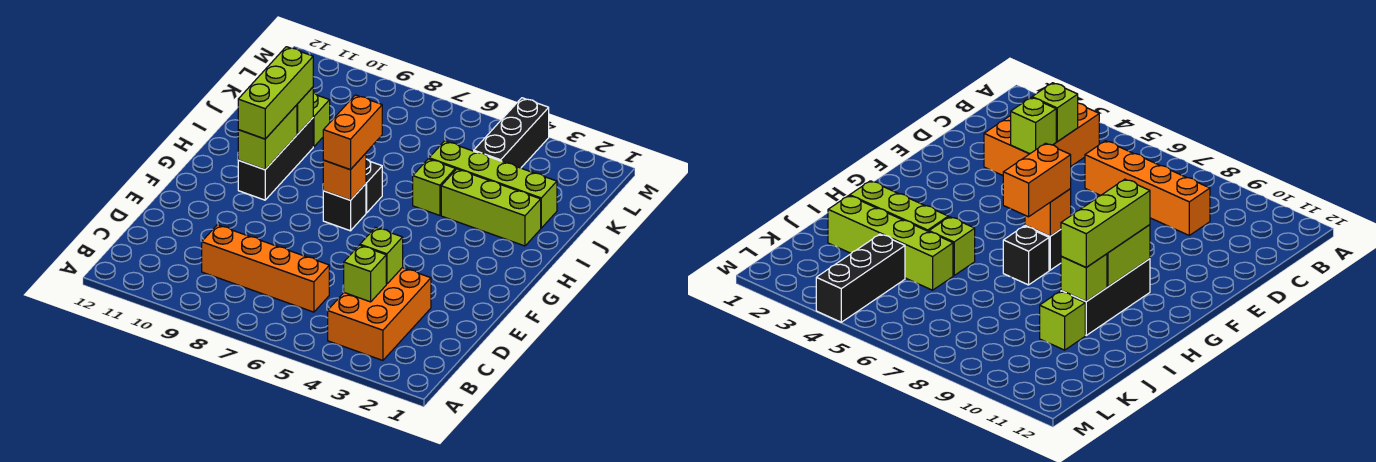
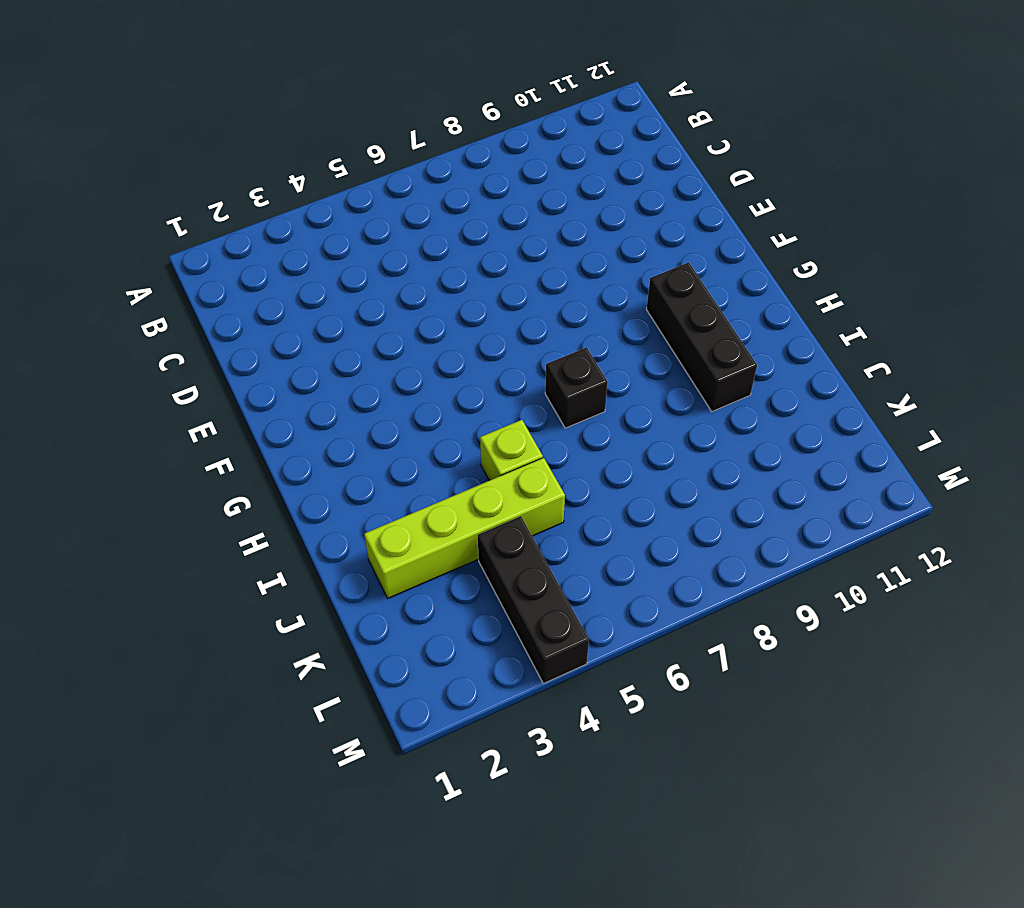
none -> orange brick B3:D4 level 1
none -> orange brick C6:C9 level 1
none -> black brick G7 level 1

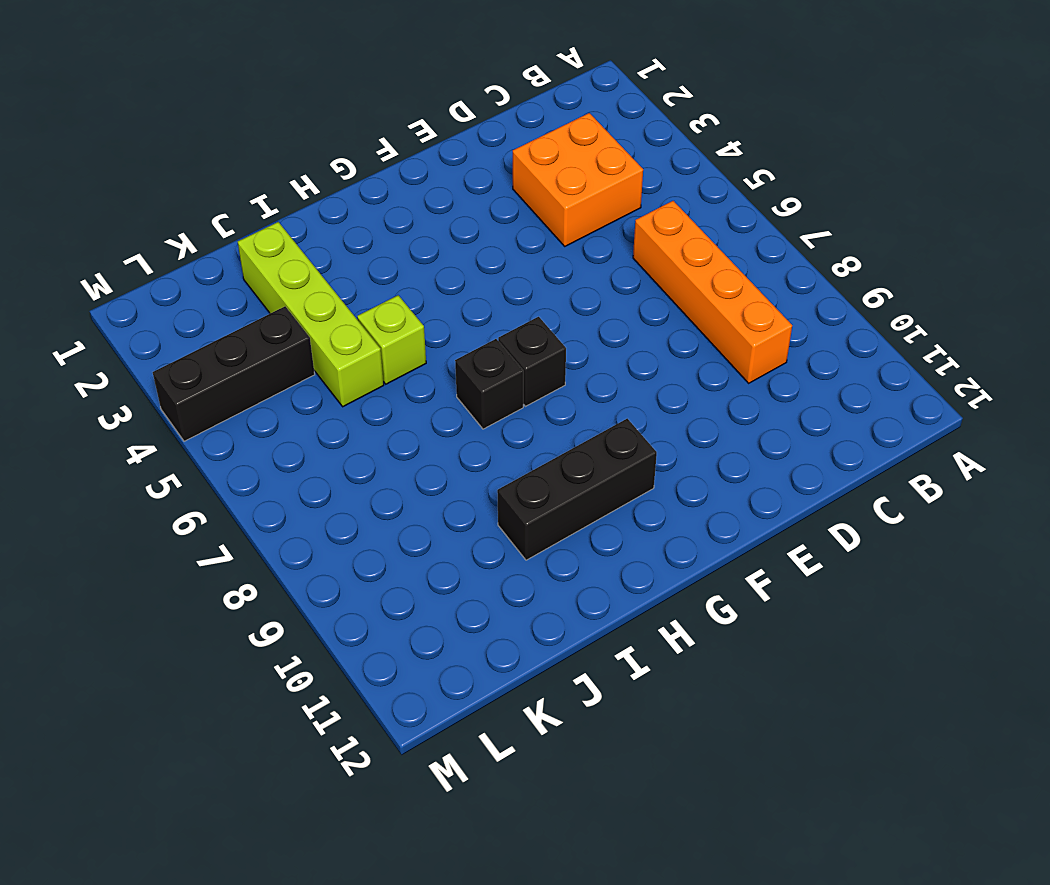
orange brick C3:D4 level 1 -> orange brick B3:D4 level 1
none -> lime brick I2:I4 level 1
none -> lime brick J10 level 1
none -> lime brick C4 level 2

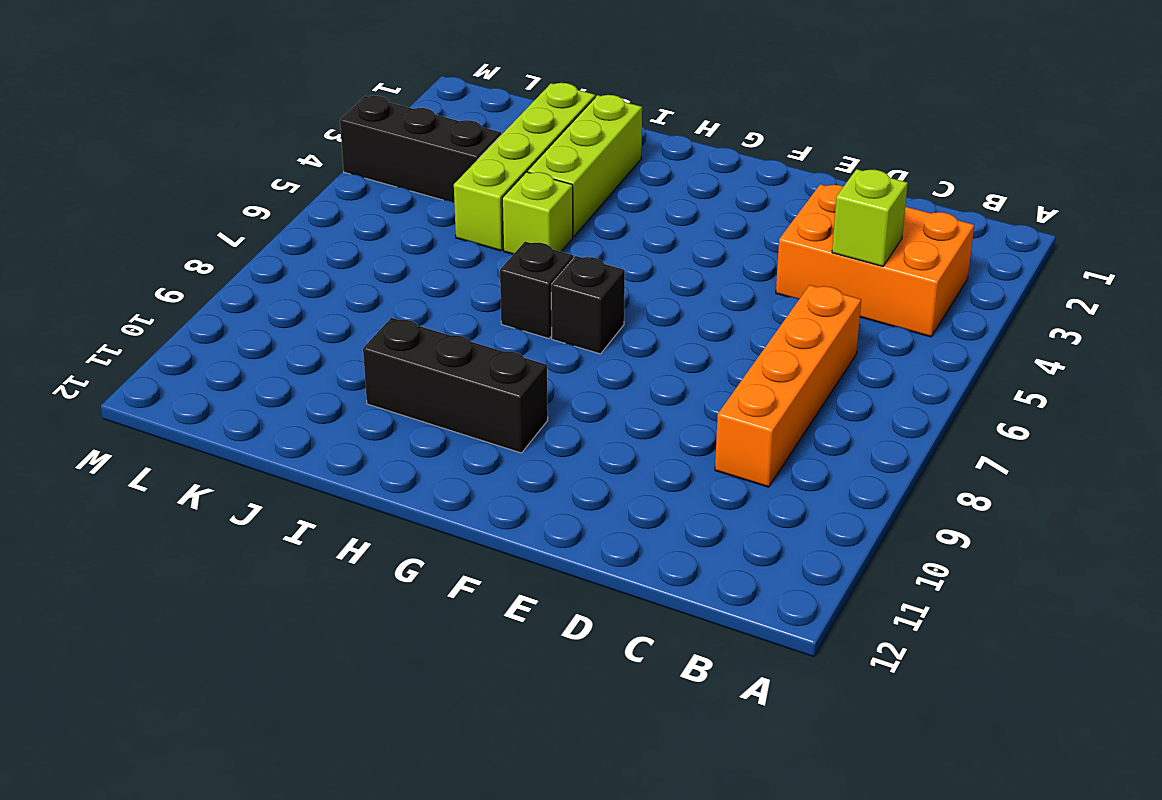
none -> lime brick J10 level 1
none -> lime brick D4 level 2
none -> orange brick G7 level 2

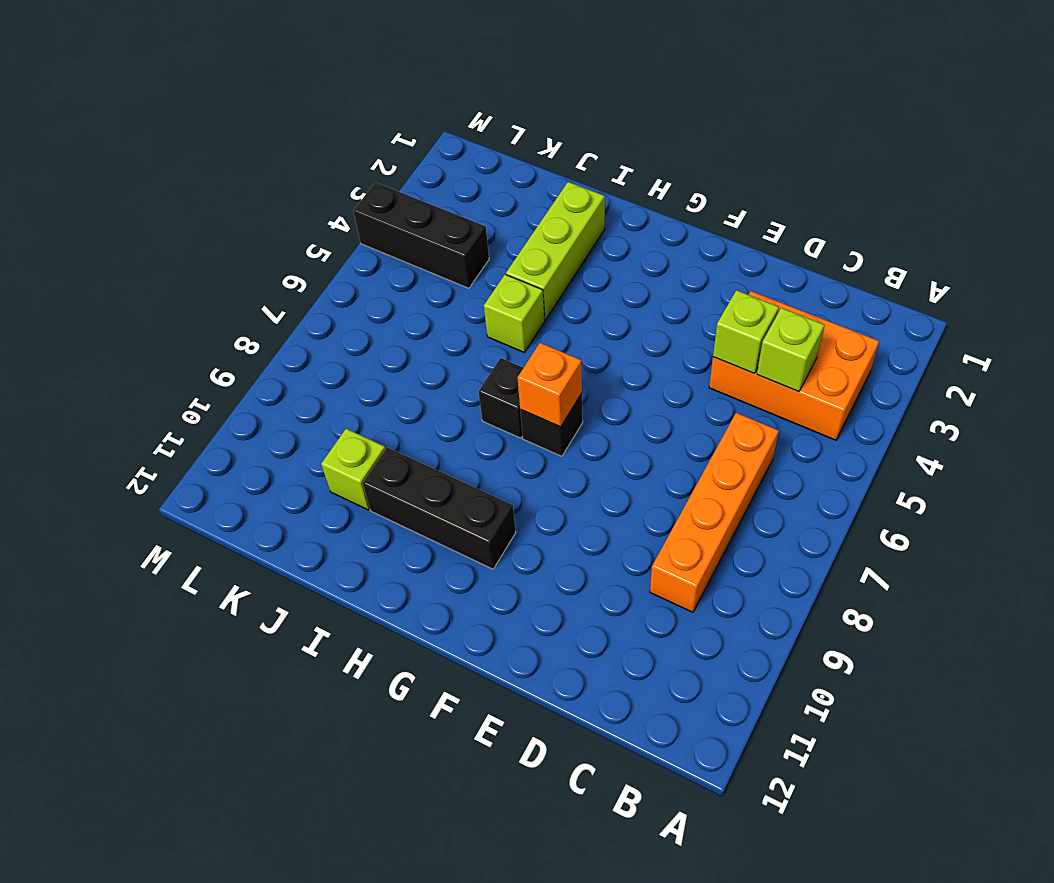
none -> lime brick J2:J5 level 1
none -> lime brick G10:H10 level 2
none -> lime brick I10 level 2

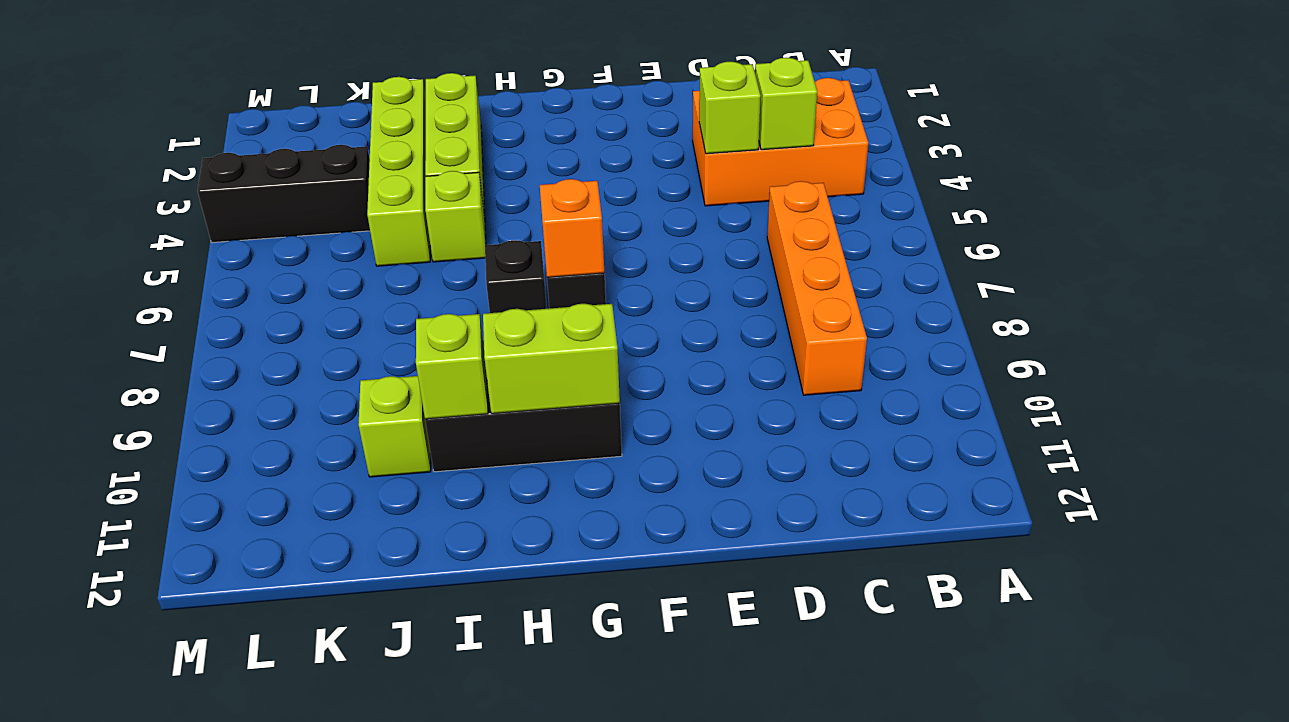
none -> orange brick G7:H7 level 3
none -> lime brick G10:I10 level 3

